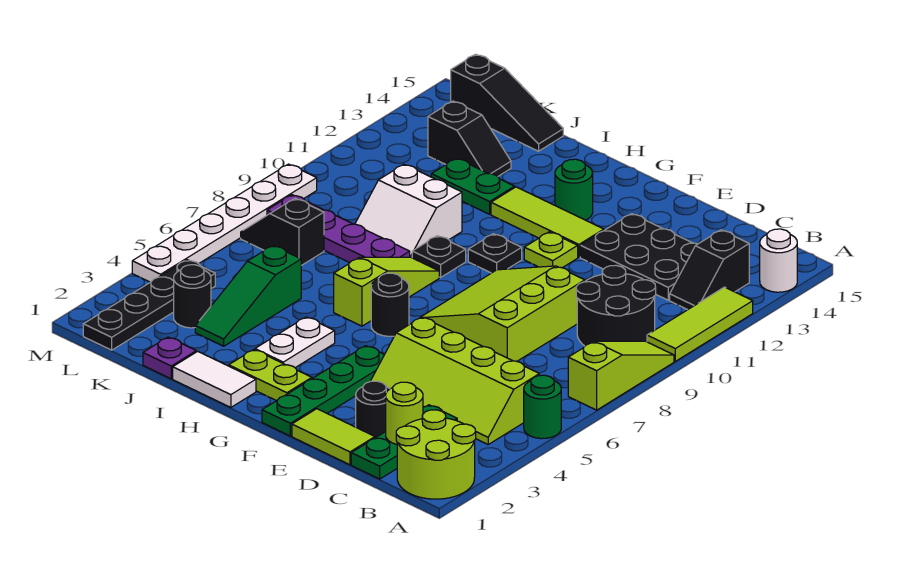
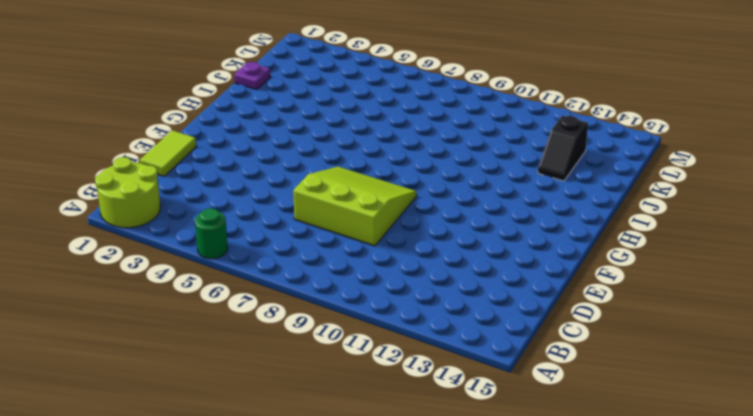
none -> lime slope A7:A9 level 1 top 7
none -> lime tile A10:A12 level 1
none -> white round brick A14 level 1
none -> lime slope B4:E5 level 1 top 5

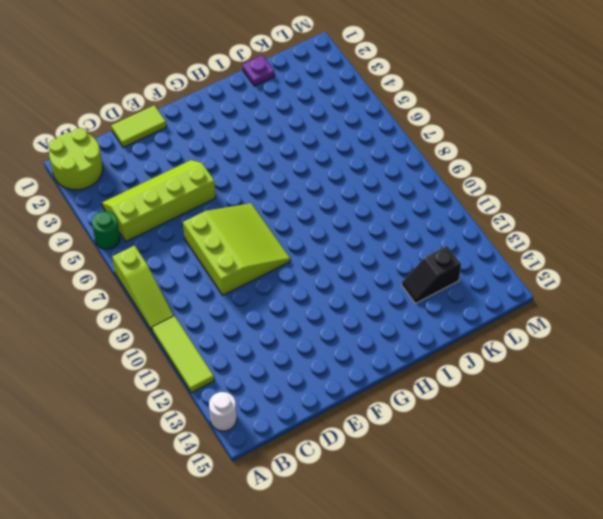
none -> black round brick B9:C10 level 1
none -> black slope B12:B13 level 1 top 13
none -> green plate C1:C3 level 1
none -> black plate C12:E13 level 1

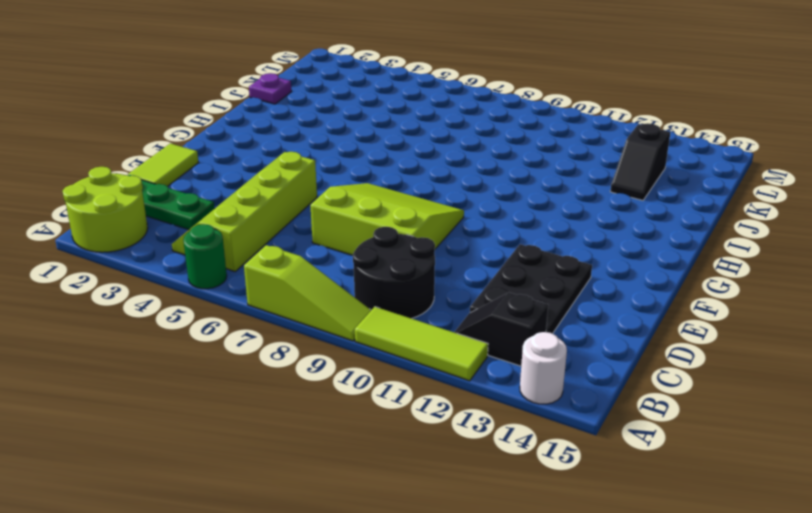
none -> black round brick D2 level 1
none -> green plate F1:F4 level 1
none -> lime plate F11 level 1
none -> lime tile F12:H12 level 1

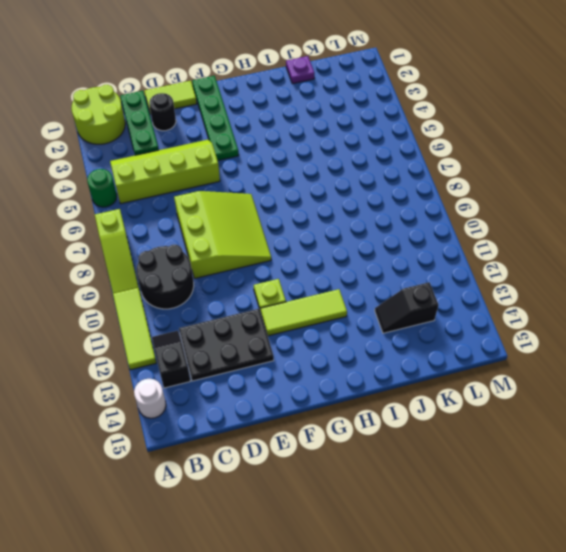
none -> lime plate G2:H2 level 1
none -> black round brick G6 level 1
none -> black plate G10 level 1
none -> green round brick G13 level 1

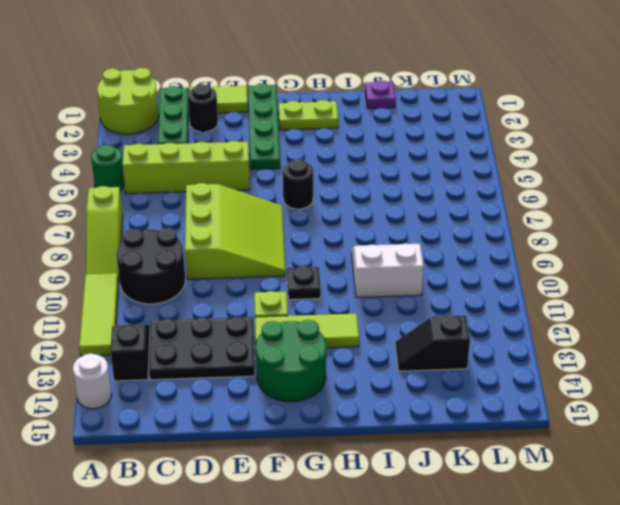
green round brick F13:G14 level 1 -> green round brick G13 level 1
none -> white tile H1:I1 level 1
none -> white plate H3:H4 level 1
none -> lime slope H6:H8 level 1 top 6
none -> black plate H9 level 1

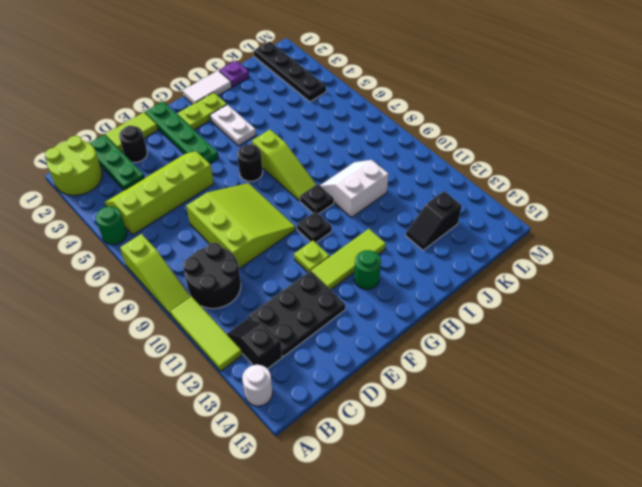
none -> purple plate I8:L8 level 1
none -> green plate I12:J12 level 1
none -> green slope J3:J5 level 1 top 5
none -> black slope J15:L15 level 1 top L

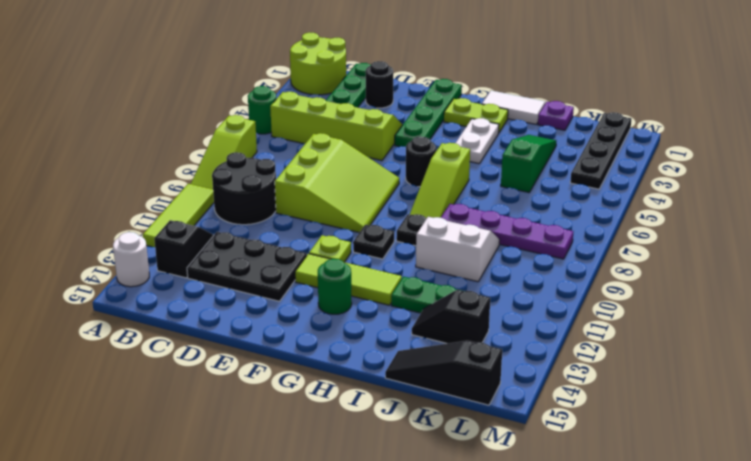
none -> lime tile D1:E1 level 1
none -> black round brick K3 level 1
none -> black slope K7:L7 level 1 top K
none -> white plate M4:M9 level 1

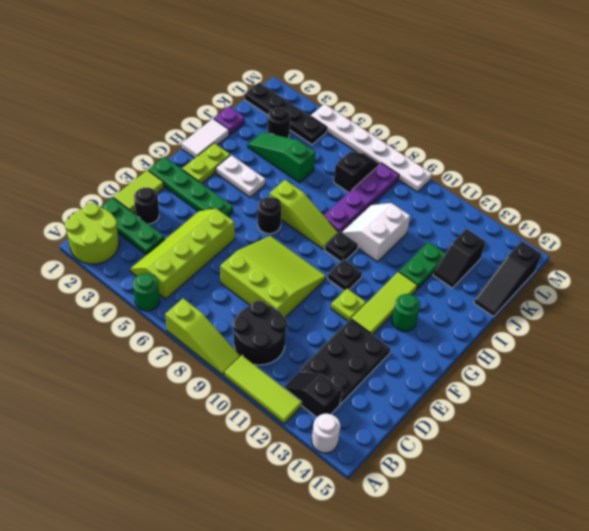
none -> lime round brick C2 level 2

